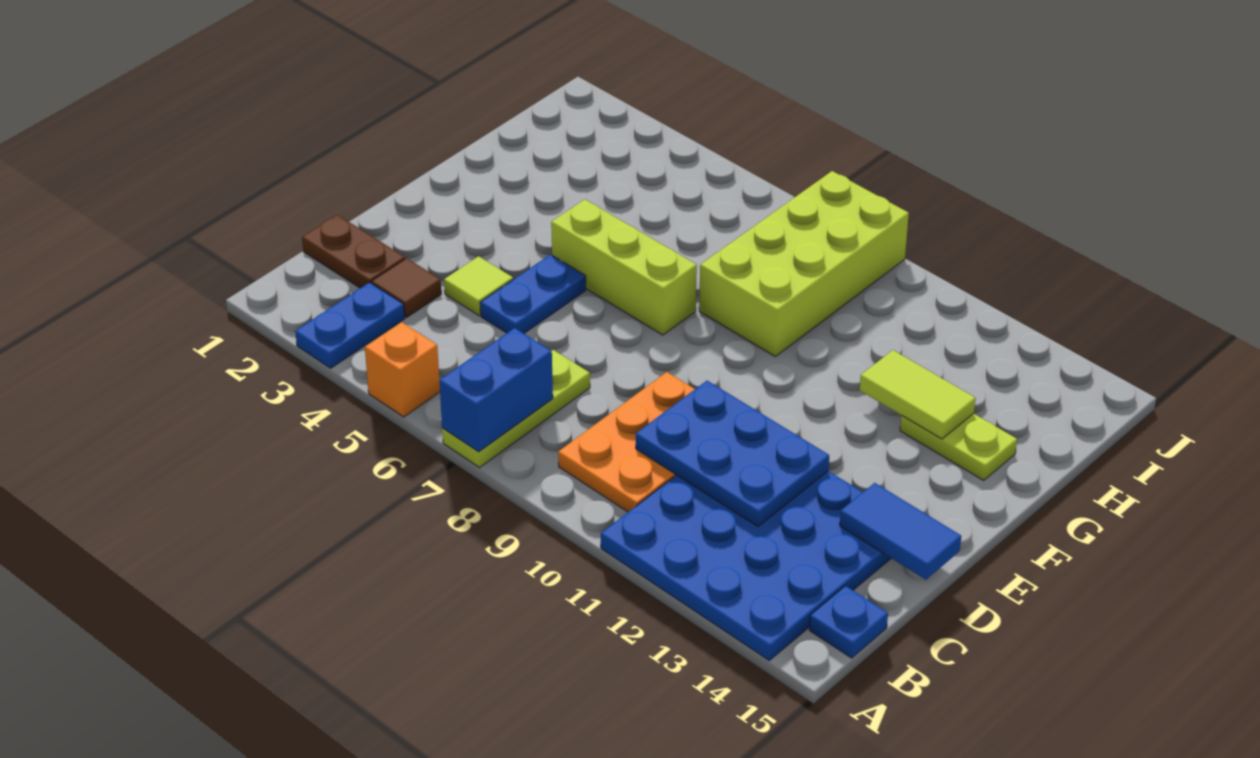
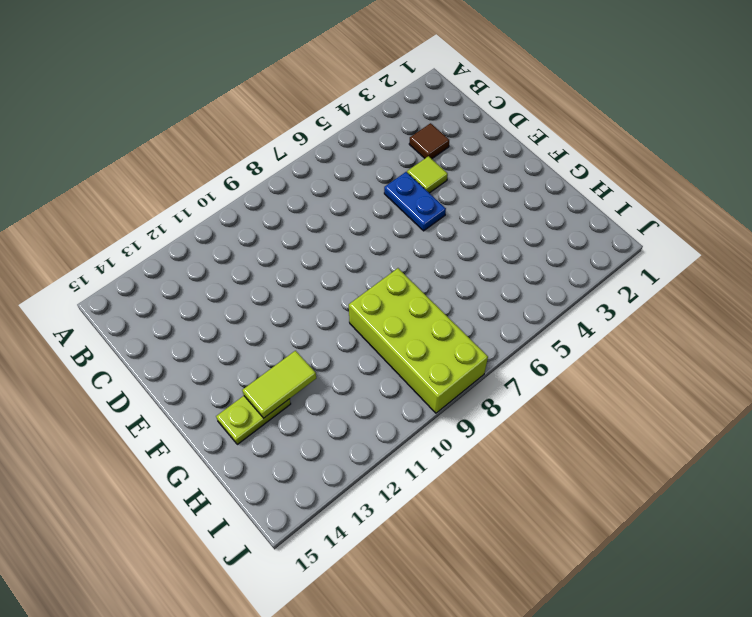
none -> blue plate A3:B3 level 1
none -> orange brick A5 level 1
none -> lime plate A7:C7 level 1

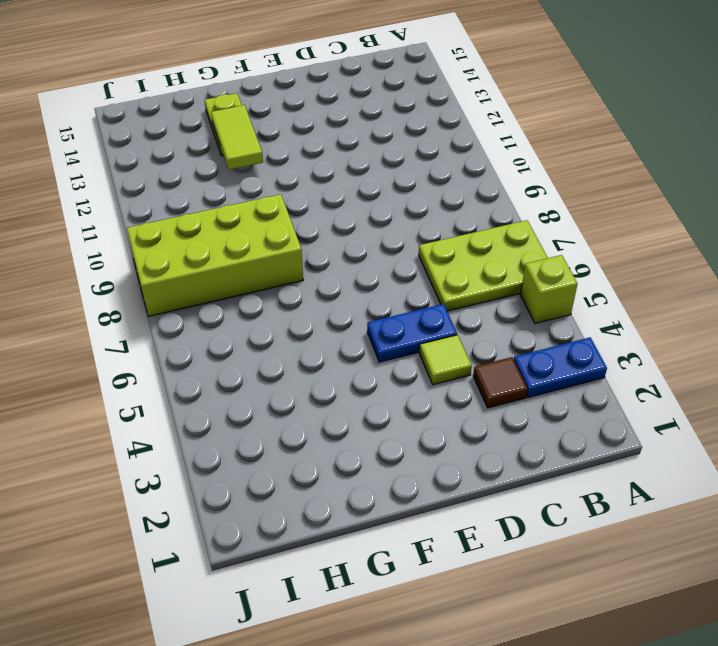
lime brick A5 level 1 -> orange brick A5 level 1
lime plate A6:C7 level 1 -> lime plate A7:C7 level 1
none -> blue plate A11:D14 level 1
none -> orange plate B9:D10 level 1
none -> blue plate B15 level 1

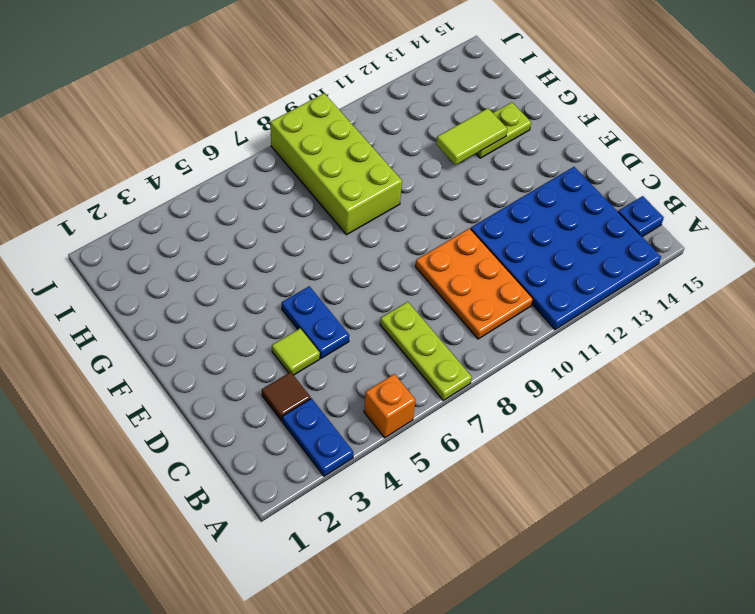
none -> brown plate C1:C2 level 1
none -> lime brick F5:F7 level 1
none -> blue brick A7:B7 level 2

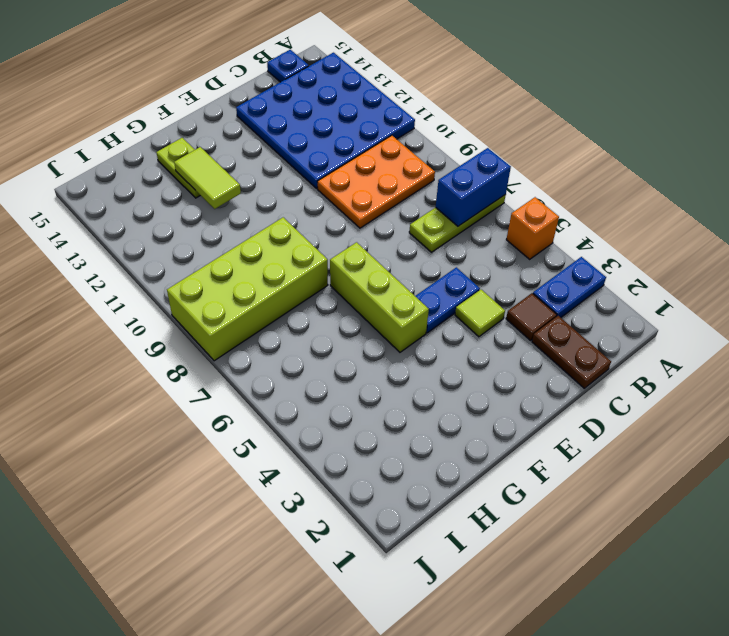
none -> blue plate C10:D12 level 2
none -> blue tile D14:D15 level 2

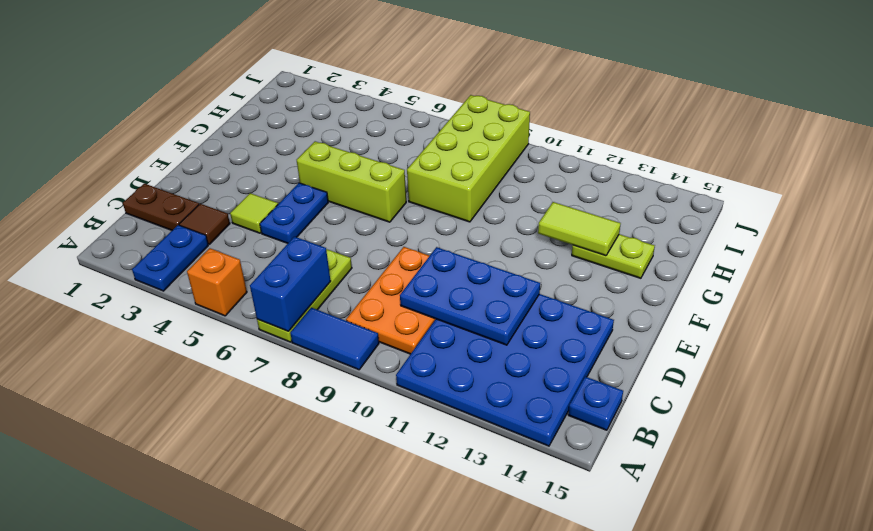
blue tile A8:A9 level 1 -> blue tile D14:D15 level 2

